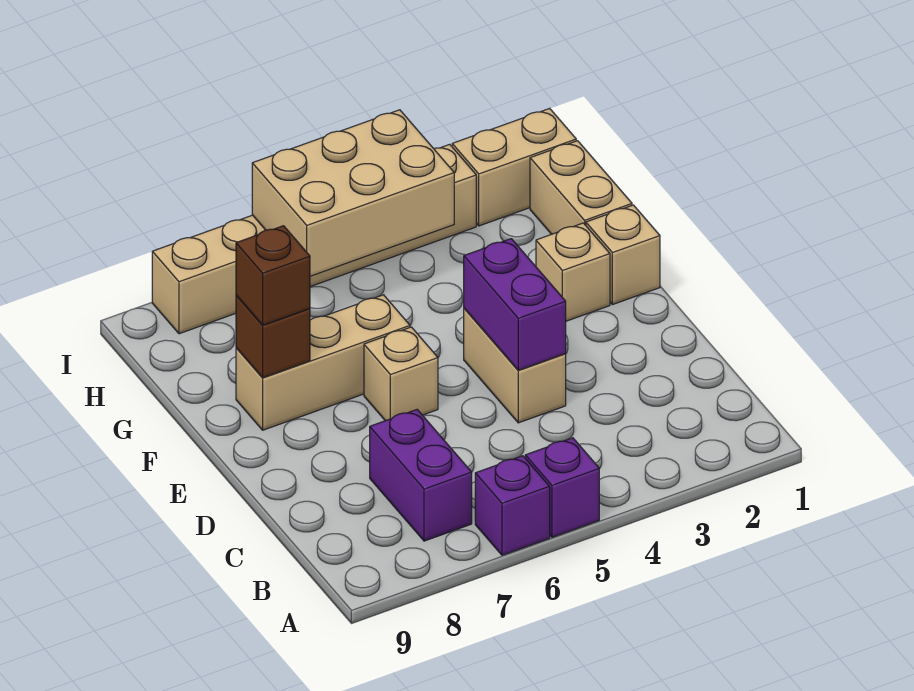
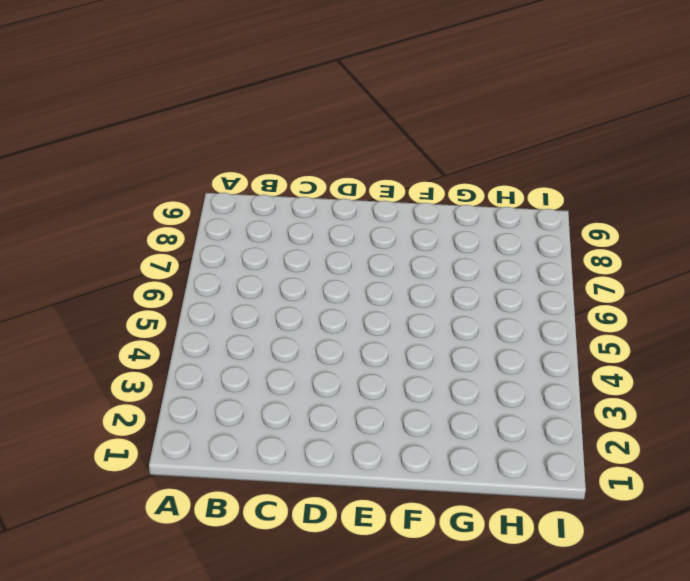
none -> purple brick A5 level 1
none -> purple brick A6 level 1
none -> purple brick B7:C7 level 1

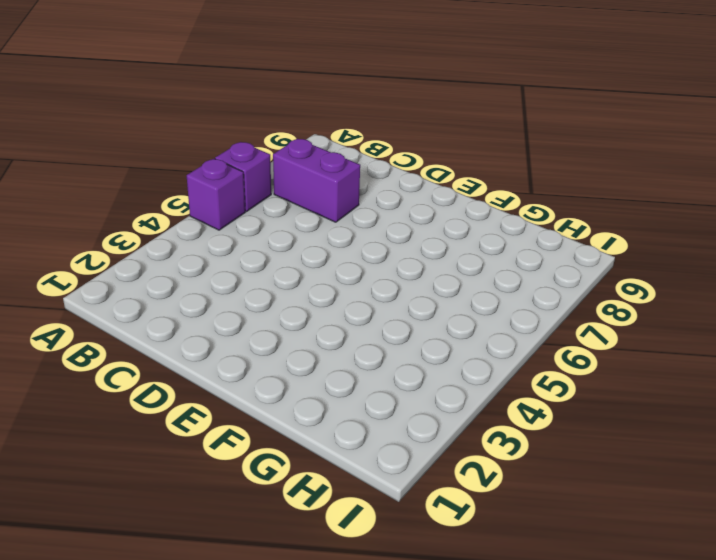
none -> tan brick D4:E4 level 1
none -> tan brick E6 level 1
none -> tan brick F1 level 1

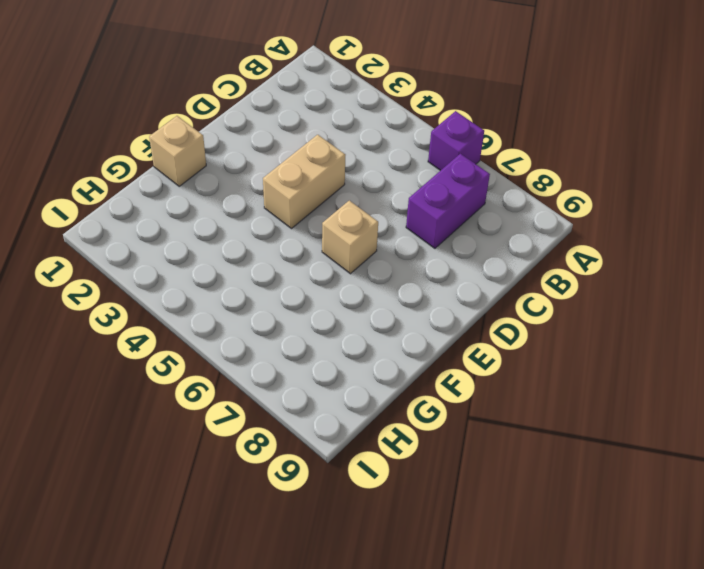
none -> purple brick A5 level 1
none -> tan brick F2 level 1
none -> tan brick F6:F8 level 1

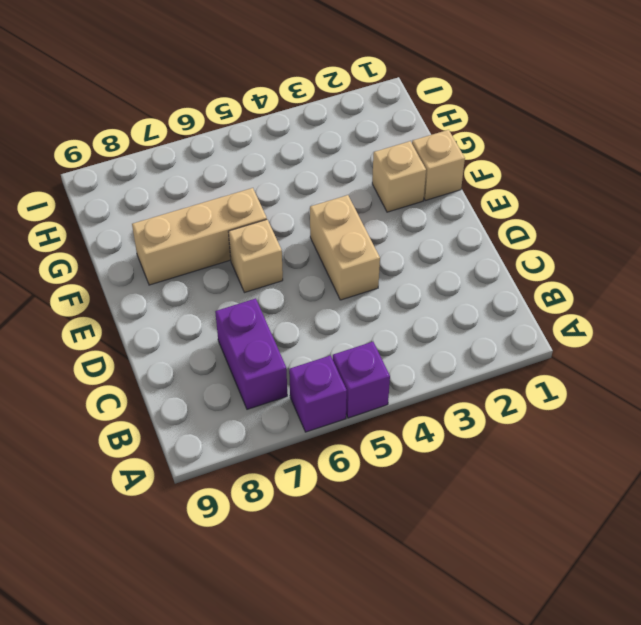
none -> tan brick G1:H1 level 1
none -> tan brick I1:I2 level 1
none -> tan brick I3:I8 level 1

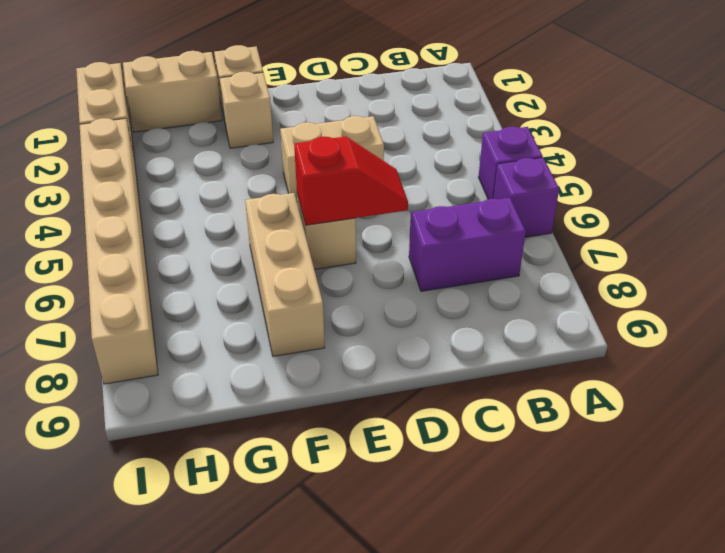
red slope D6:E6 level 2 top E -> none
none -> purple brick D4:E4 level 2
none -> brown brick F8 level 2
none -> tan brick H4:I6 level 2

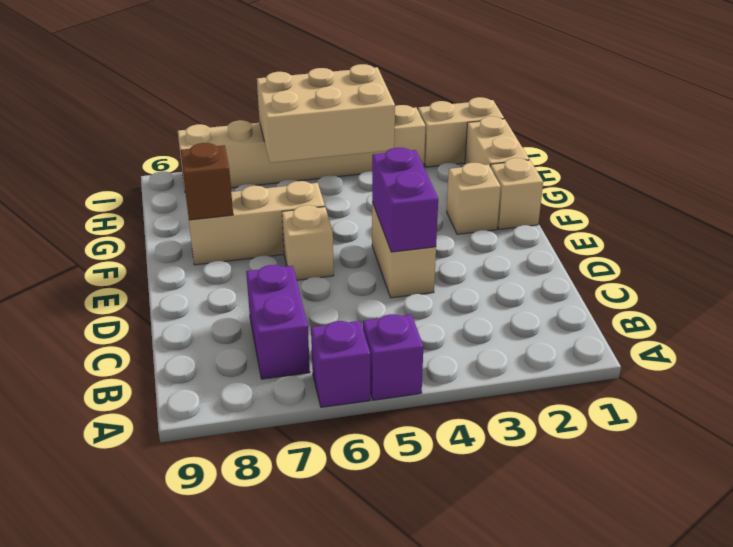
none -> brown brick F8 level 3

